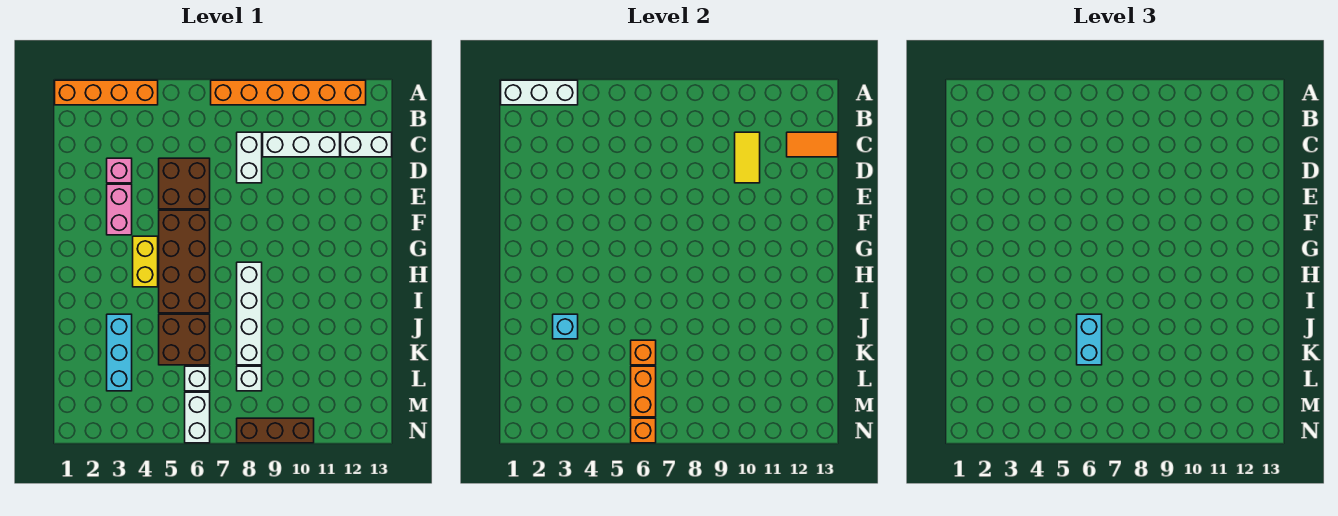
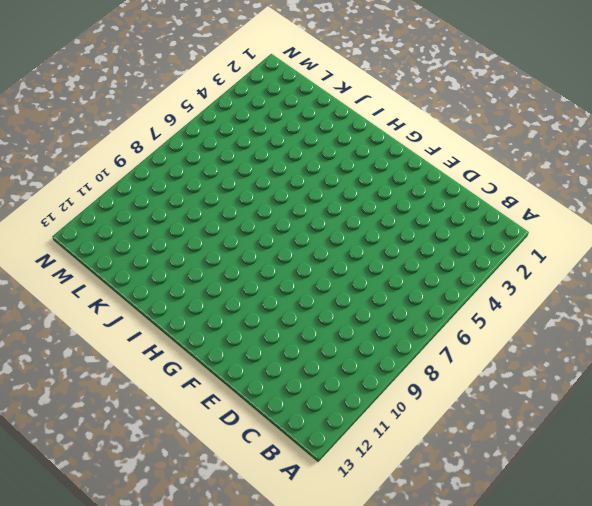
none -> orange brick A1:A4 level 1
none -> orange brick A7:A12 level 1
none -> white brick C8:D8 level 1

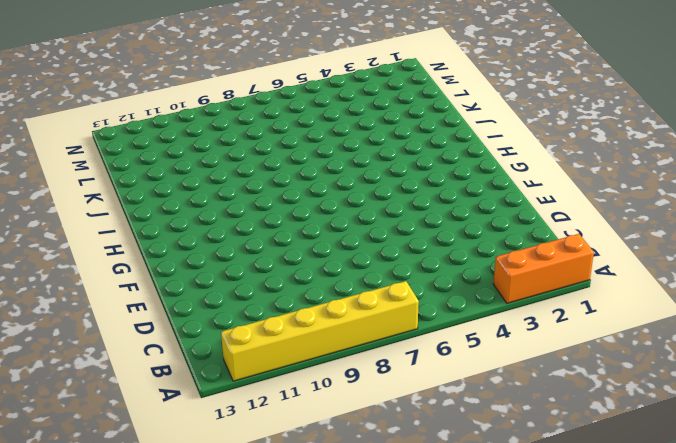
orange brick A1:A3 level 1 -> orange brick A1:A4 level 1
yellow brick A7:A12 level 1 -> orange brick A7:A12 level 1
none -> white brick C8:D8 level 1
none -> white brick C9:C11 level 1
none -> white brick C12:C13 level 1

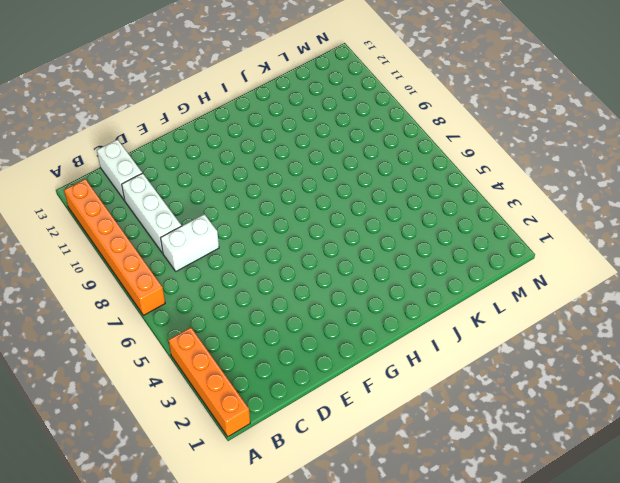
none -> pink brick D3 level 1
none -> brown brick D5:E6 level 1
none -> pink brick E3:F3 level 1

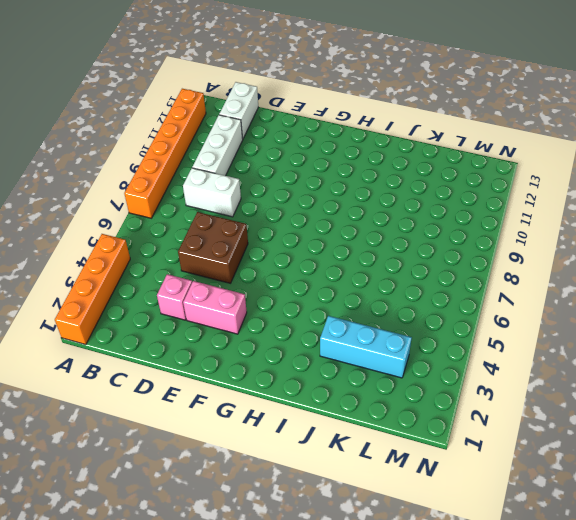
none -> brown brick F5:I6 level 1
none -> yellow brick G4:H4 level 1
none -> white brick H8:K8 level 1

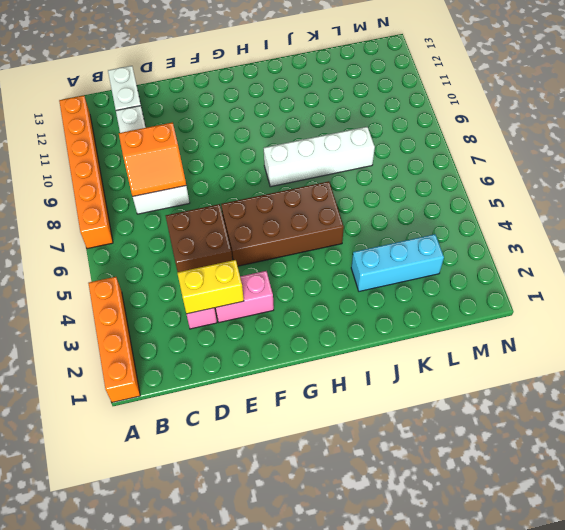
orange slope C8:D9 level 2 top 9 -> none
yellow brick D3:E3 level 2 -> yellow brick G4:H4 level 1
none -> brown brick J5:K6 level 1
none -> white brick L6 level 1
none -> white brick L8 level 1

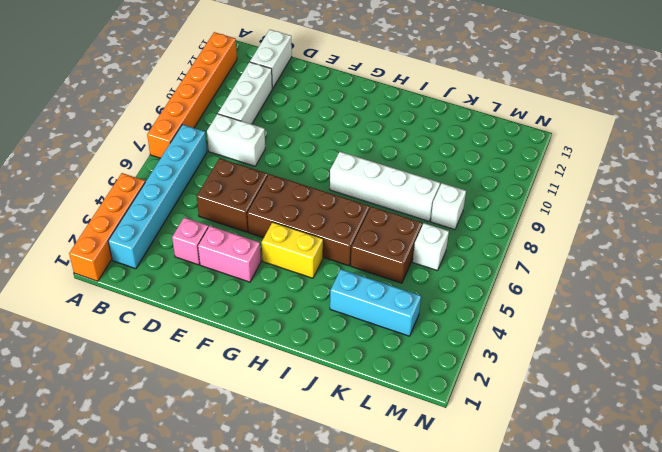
cyan brick B2:B7 level 1 -> none
none -> white brick M6:N6 level 1
none -> brown brick N8:N10 level 1
none -> white brick A1:A3 level 2

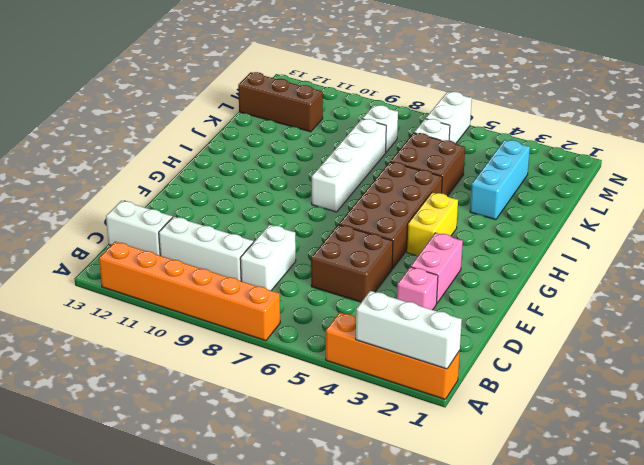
brown brick L11:L13 level 1 -> brown brick N8:N10 level 1
none -> yellow tile C10:D10 level 2
none -> orange tile C12:C13 level 2
none -> cyan brick J3 level 2

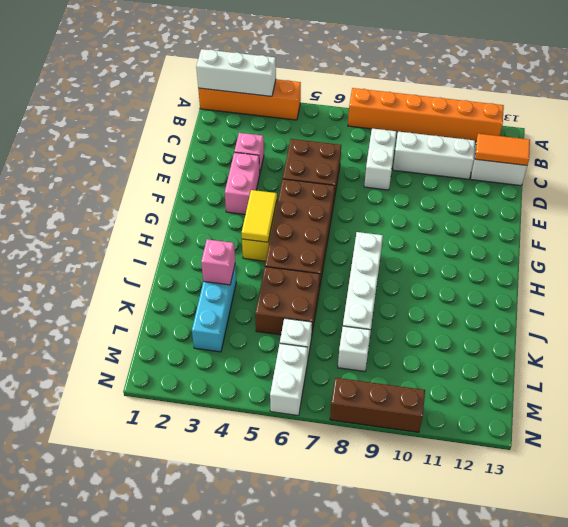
yellow tile G4:H4 level 2 -> yellow tile C10:D10 level 2
pink brick J3 level 2 -> cyan brick J3 level 2
none -> orange brick K6 level 2
none -> orange brick L6:M6 level 2
none -> orange brick N6 level 2

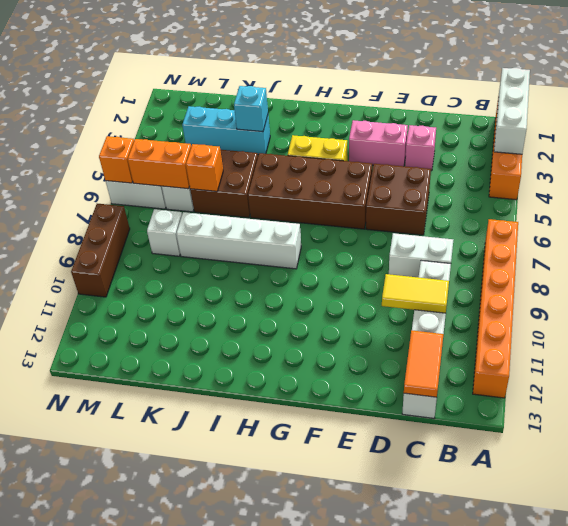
none -> cyan brick J6:K6 level 3

